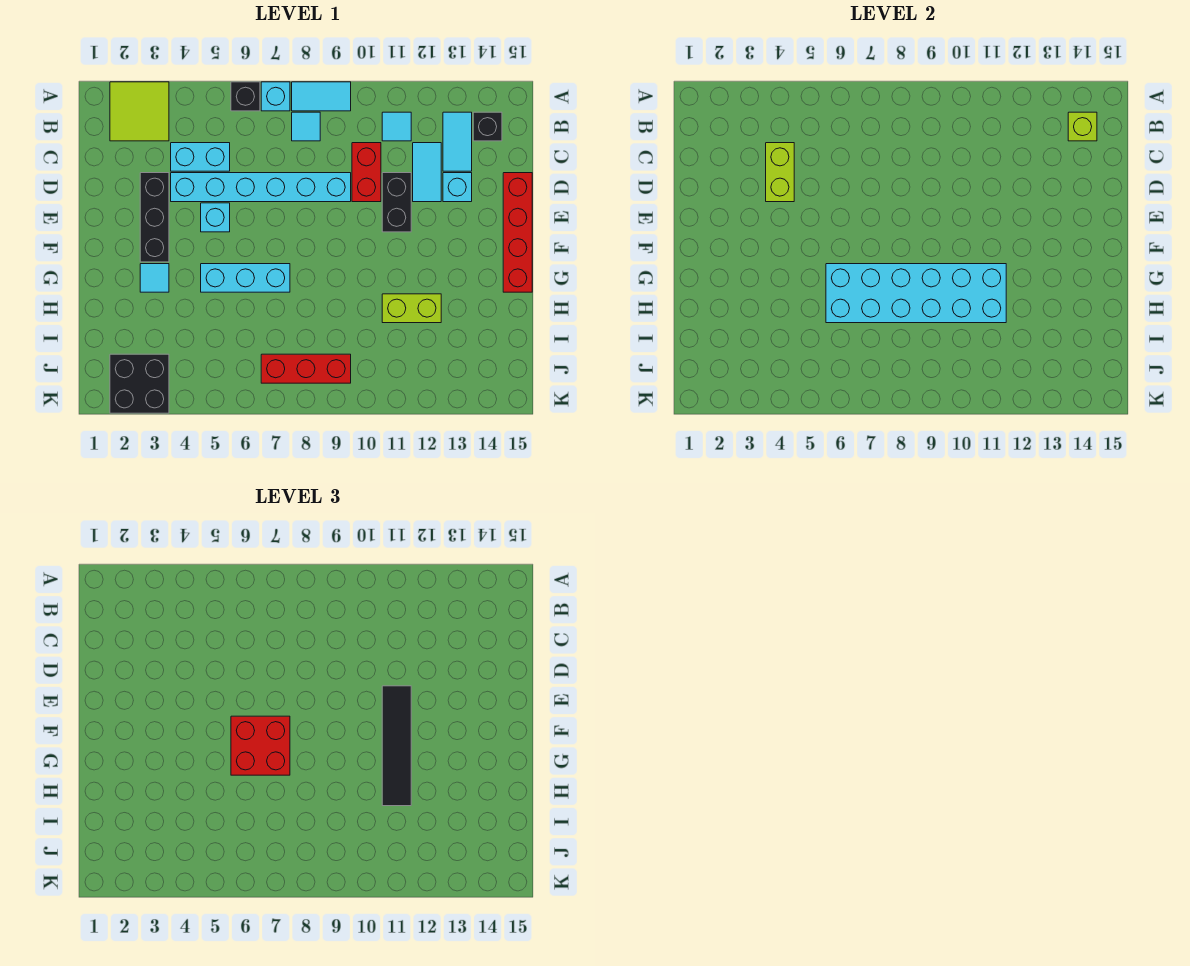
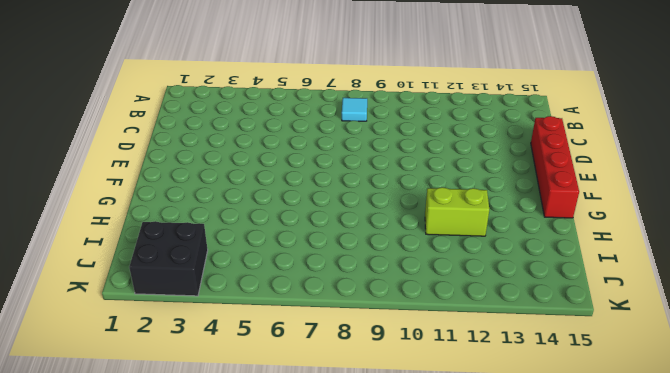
none -> lime tile A2:B3 level 1
none -> black brick A6 level 1
none -> cyan brick A7 level 1

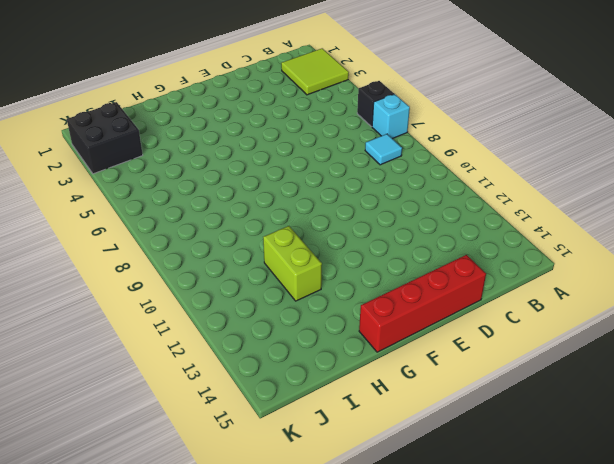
none -> cyan tile A8:A9 level 1
none -> cyan tile B11 level 1
none -> cyan tile B13:C13 level 1

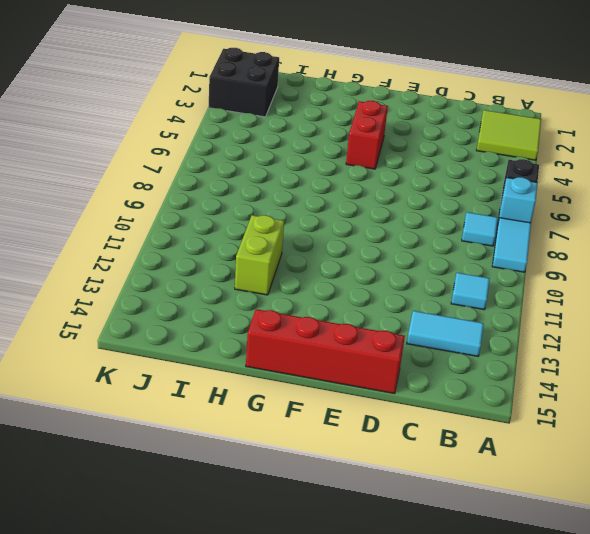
red brick F4:F5 level 1 -> red brick C10:D10 level 1
none -> black brick B14 level 1
none -> cyan brick C4:C5 level 1
none -> cyan tile C12:D12 level 1

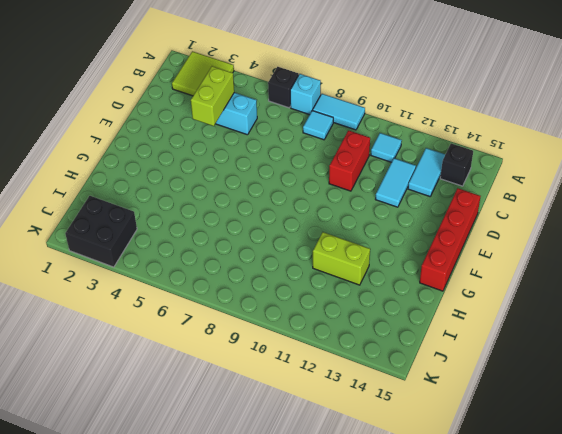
none -> black brick D3:F3 level 1
none -> cyan brick D4:D9 level 1
none -> black brick D11:E11 level 1

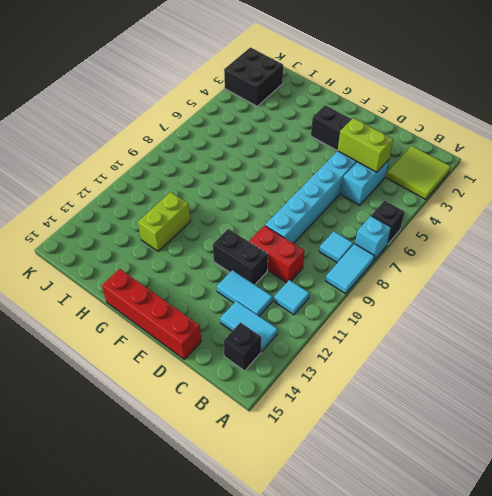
none -> cyan brick D13 level 1
none -> cyan brick E5 level 1
none -> cyan tile G3 level 1

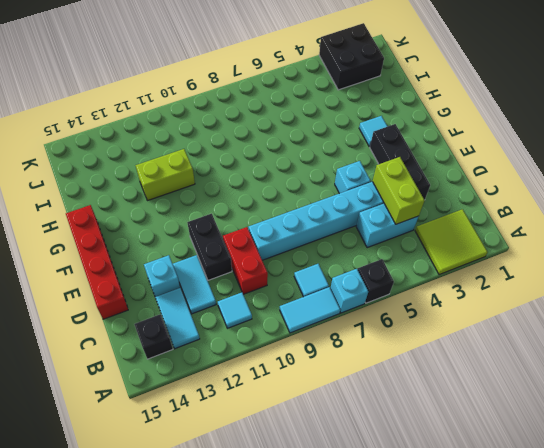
none -> cyan brick G5:G7 level 1
none -> red brick J7:J9 level 1
none -> lime brick B14 level 2

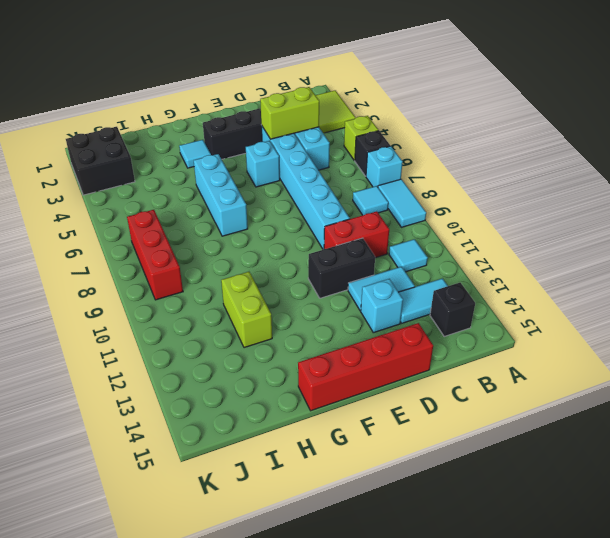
lime brick A5 level 1 -> lime brick B14 level 2
none -> cyan brick G6:H11 level 2
none -> black tile E11:H11 level 3
none -> red brick F6:G7 level 3

